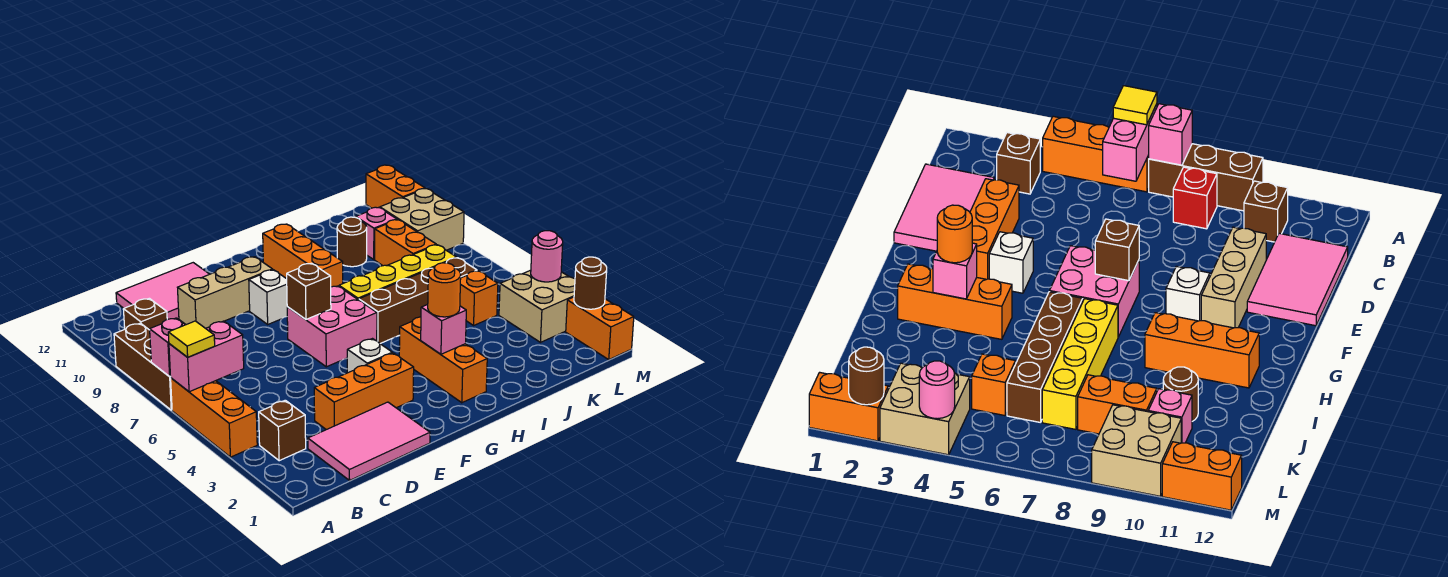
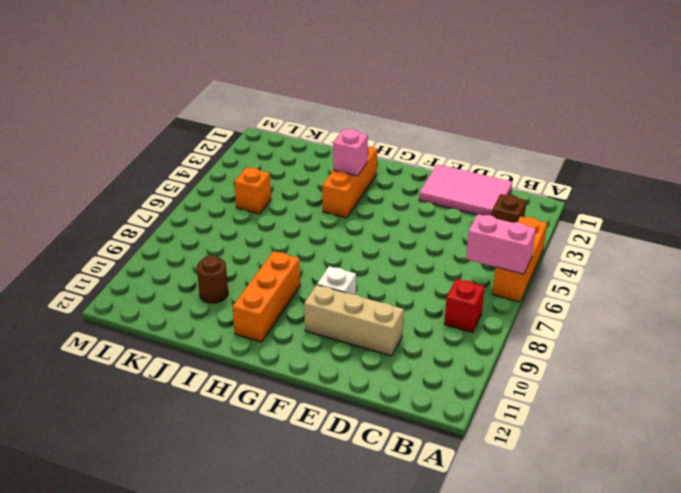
none -> brown brick A7:A9 level 1
none -> brown brick B10 level 1
none -> pink tile C11:E12 level 1
none -> orange brick D3:F3 level 1

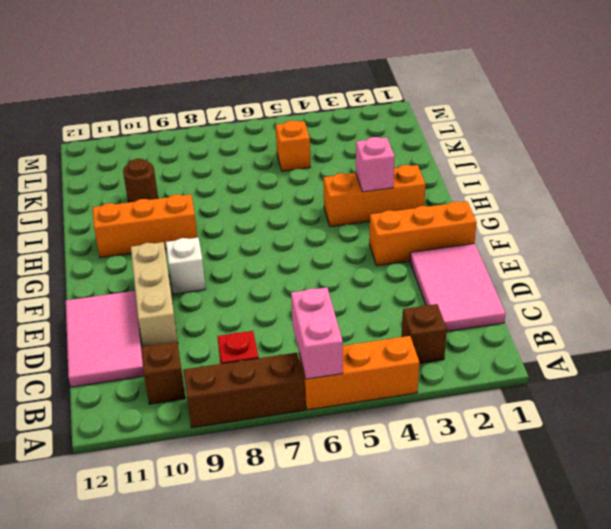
orange brick F1:F3 level 1 -> orange brick D3:F3 level 1
none -> white brick F4 level 1
none -> pink brick F6:G7 level 1
none -> brown brick H6:K6 level 1
none -> yellow brick H7:K7 level 1

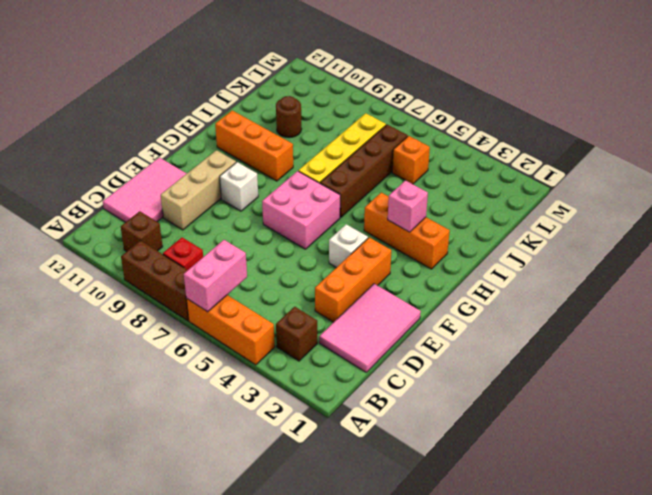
none -> orange brick K8:K9 level 1
none -> pink brick K10 level 1
none -> tan brick L3:M4 level 1
none -> tan brick L9:M10 level 1

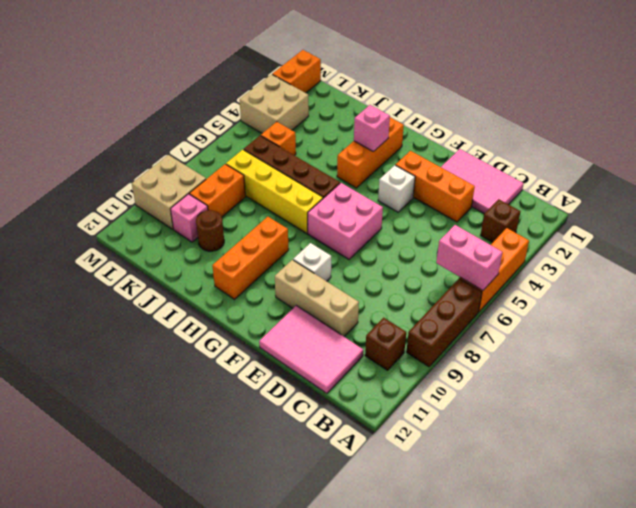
none -> red brick B8 level 1
none -> orange brick M11:M12 level 1
none -> pink brick A7 level 2
none -> brown brick F7 level 2

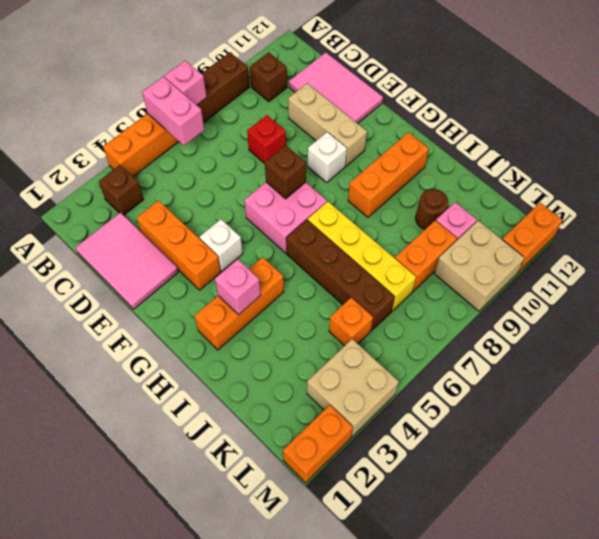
red brick D8 level 1 -> red brick B8 level 1
none -> brown round brick M2 level 2
none -> pink round brick M4 level 2
none -> yellow tile A6 level 3
none -> orange round brick H3 level 3

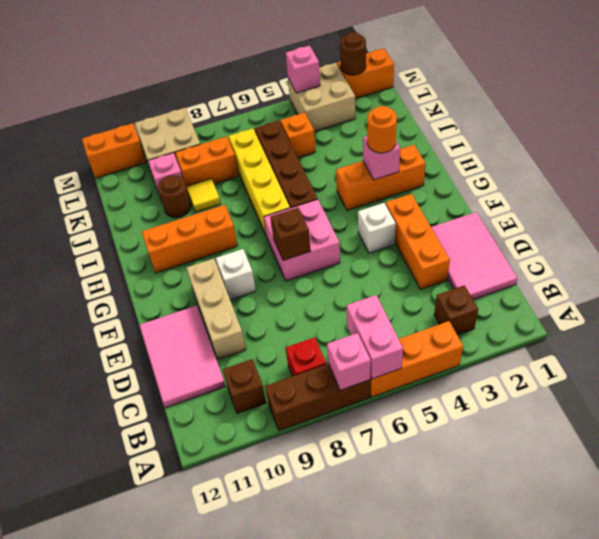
yellow tile J9 level 1 -> yellow tile A6 level 3
pink brick M4 level 2 -> pink round brick M4 level 2

